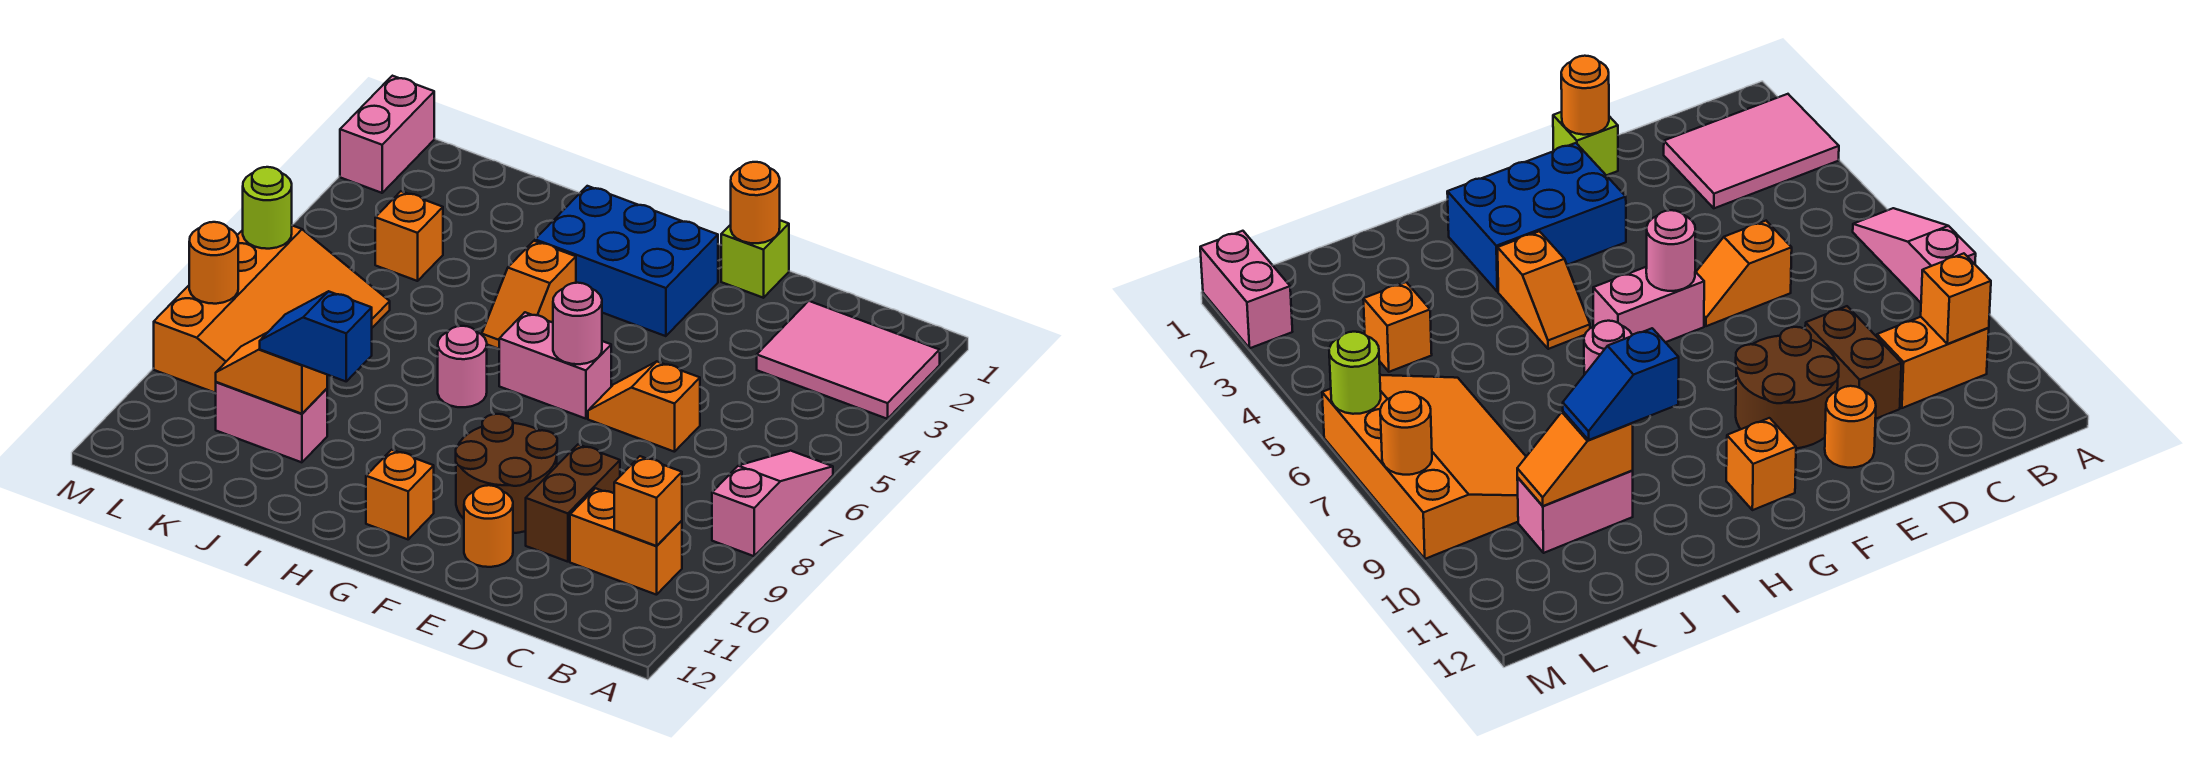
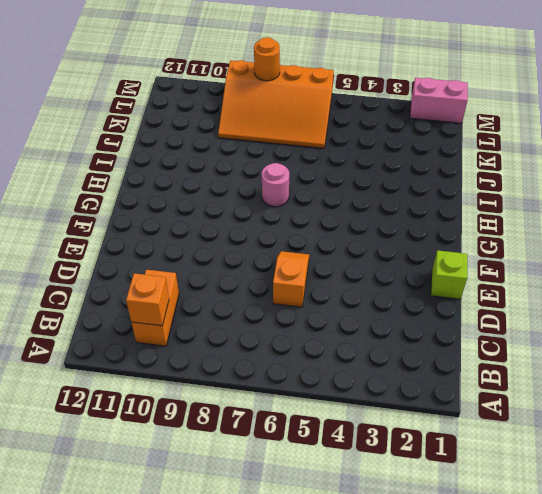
none -> pink tile A2:C3 level 1
none -> pink slope A6:A8 level 1 top 8
none -> brown brick D9:D10 level 1

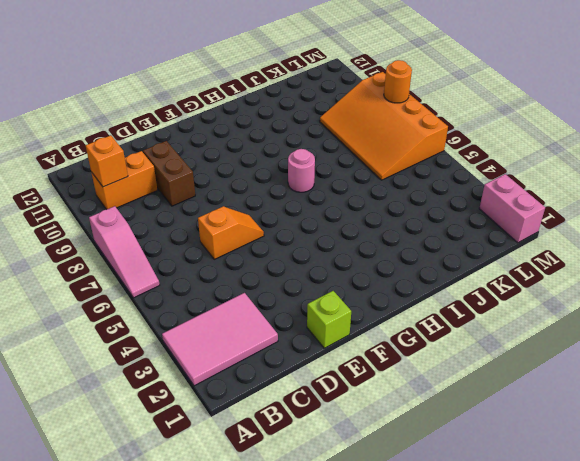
none -> brown round brick E9:F10 level 1
none -> orange round brick E11 level 1
none -> blue brick F2:H3 level 1

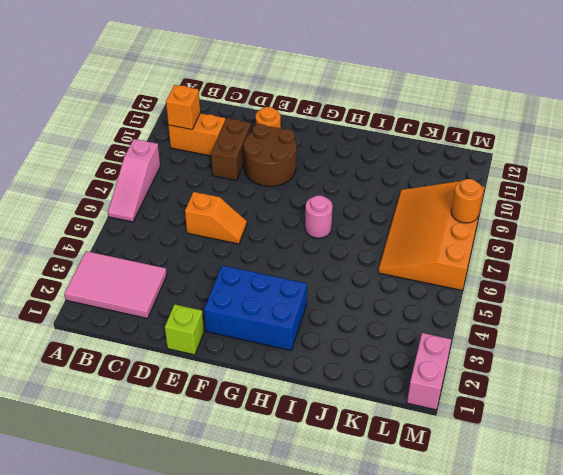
none -> pink brick F6:G6 level 1
none -> orange brick G11 level 1
none -> orange slope H4:H5 level 1 top 4

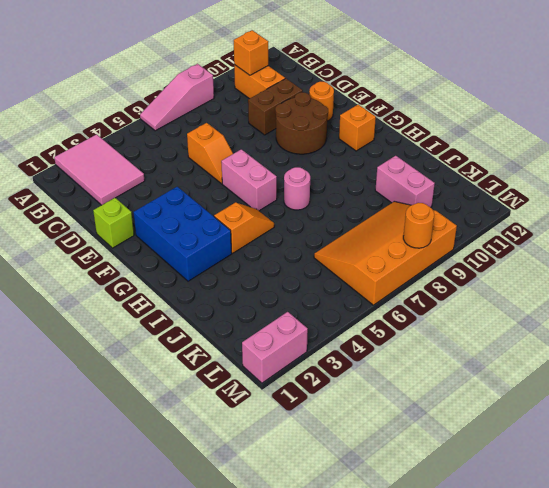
none -> orange brick K4 level 1
none -> orange round brick E1 level 2
none -> pink round brick F6 level 2

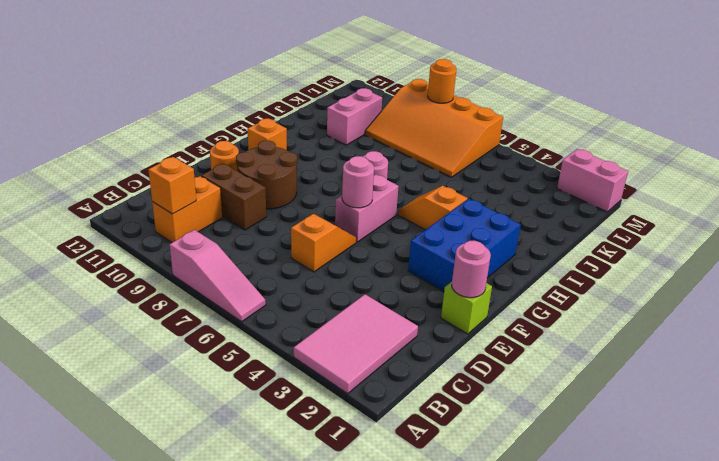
pink round brick E1 level 2 -> orange round brick E1 level 2
none -> orange brick K4 level 1
none -> orange slope J10:K10 level 2 top J
none -> lime round brick M6 level 2

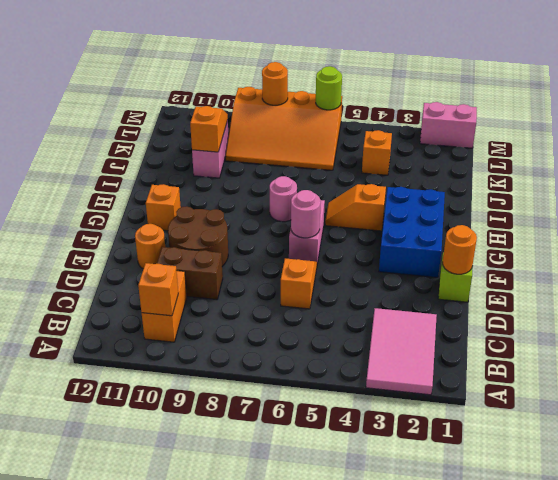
none -> pink slope A6:A8 level 1 top 8
none -> blue slope I10:J10 level 3 top I

